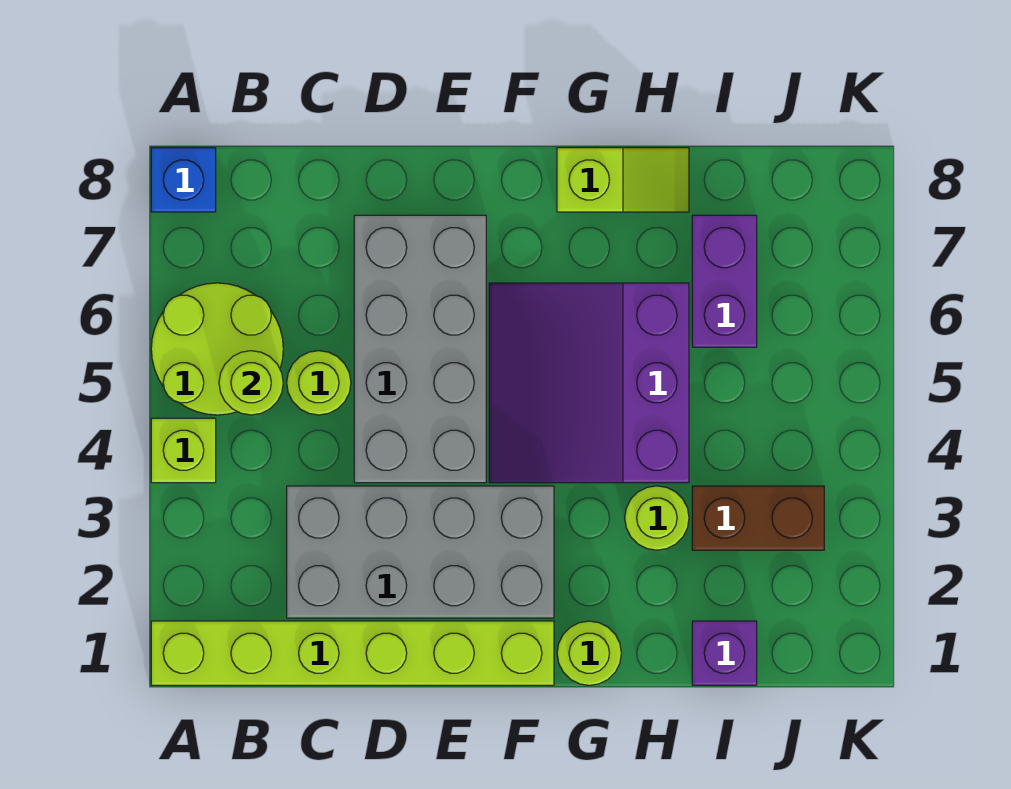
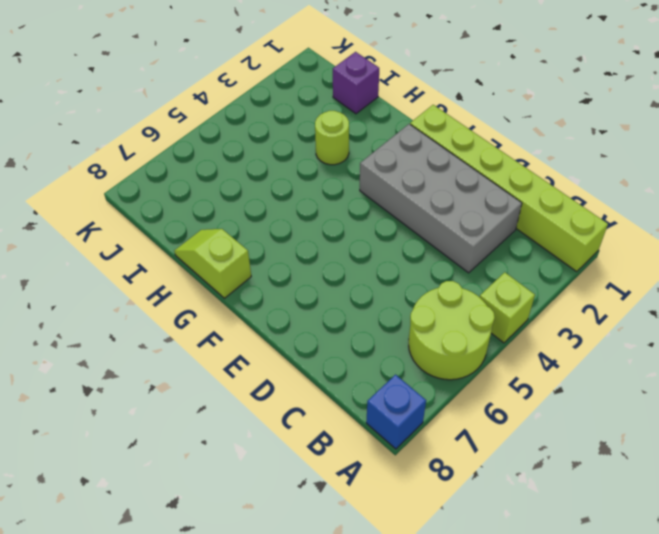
none -> lime round brick C5 level 1
none -> grey brick D4:E7 level 1
none -> purple slope F4:H6 level 1 top H

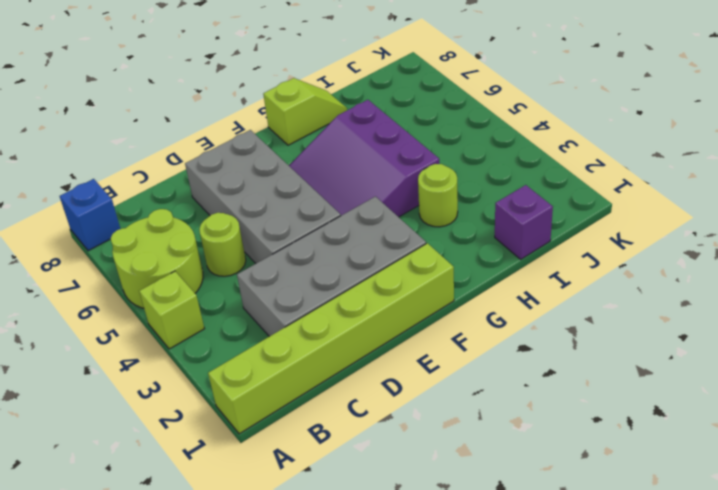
none -> lime round brick G1 level 1
none -> brown brick I3:J3 level 1
none -> purple brick I6:I7 level 1

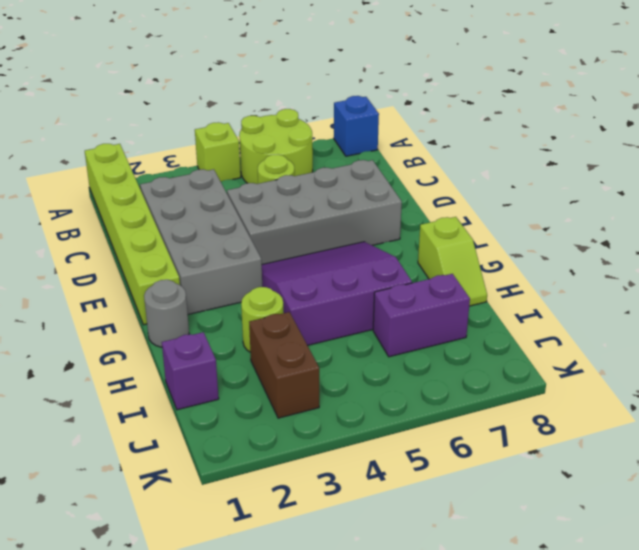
grey round brick G1 level 1 -> lime round brick G1 level 1
none -> lime round brick B5 level 2

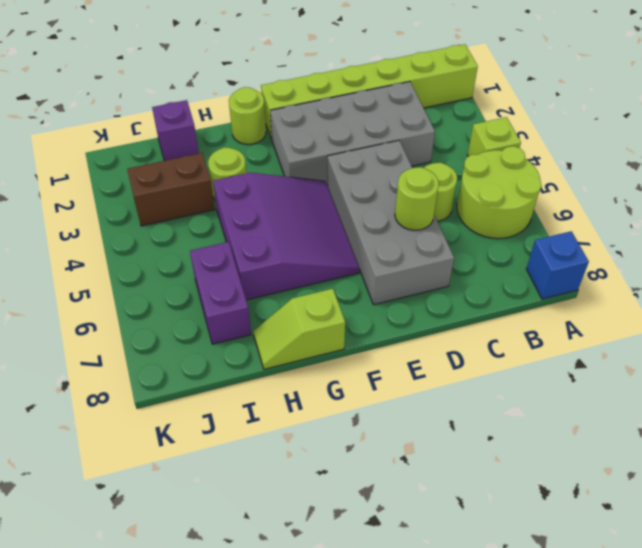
lime round brick D6 level 2 -> lime round brick B5 level 2

